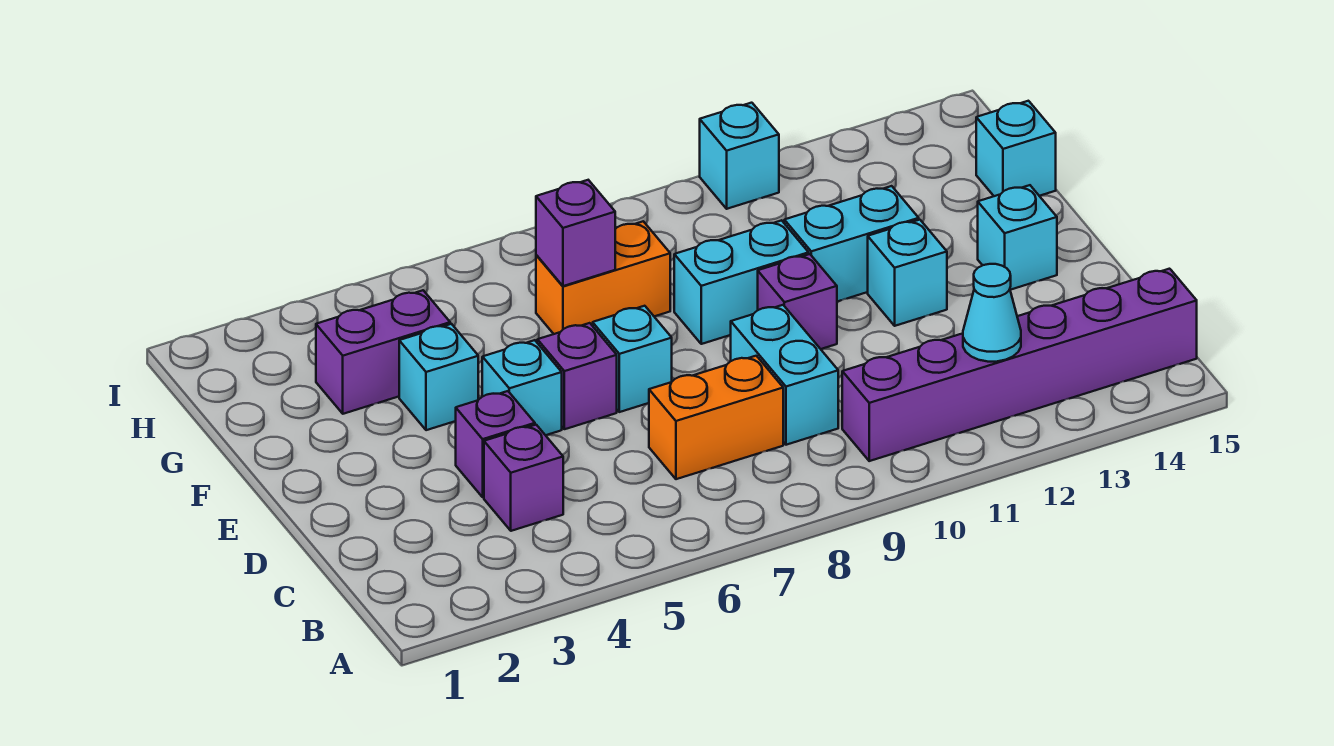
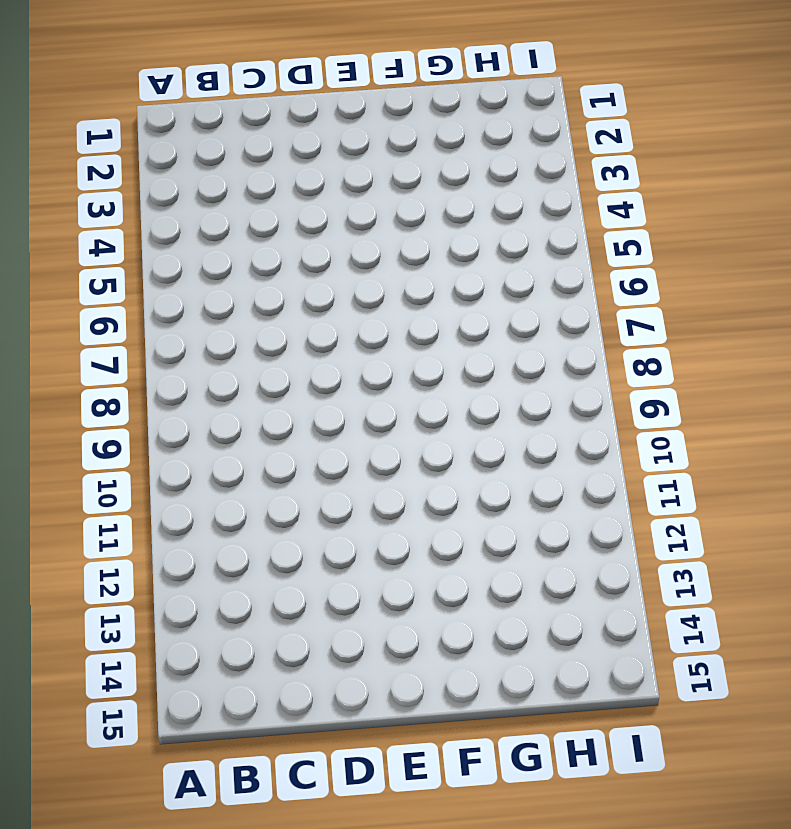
none -> purple brick B10:B15 level 1
none -> purple brick C4 level 1
none -> orange brick C7:C8 level 1

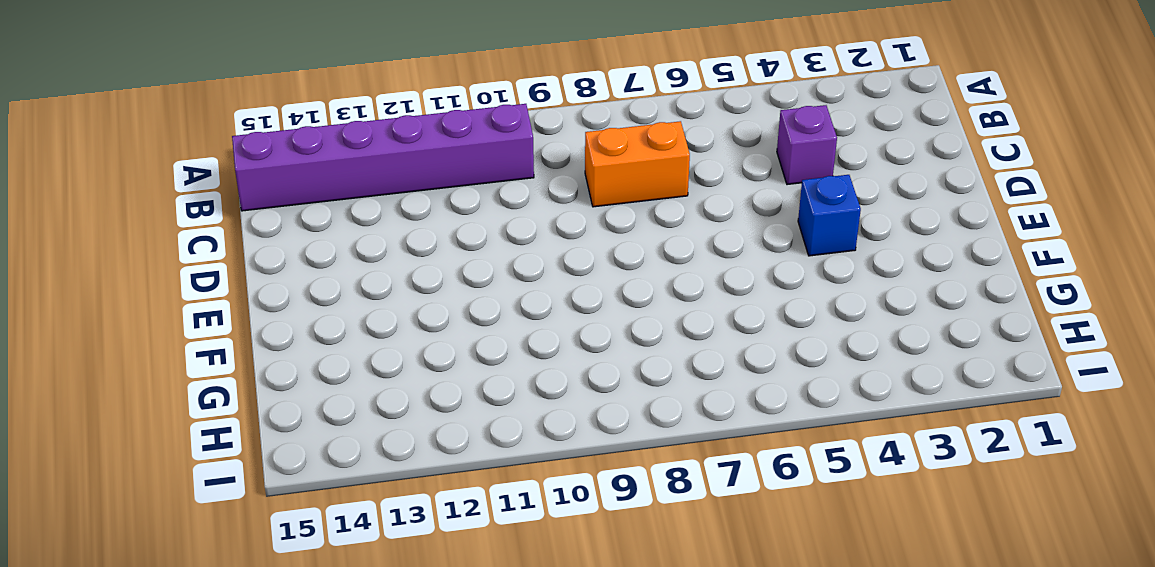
blue brick E4 level 1 -> none
none -> cyan brick C9:D9 level 1
none -> purple brick D4 level 1
none -> cyan brick E5 level 1

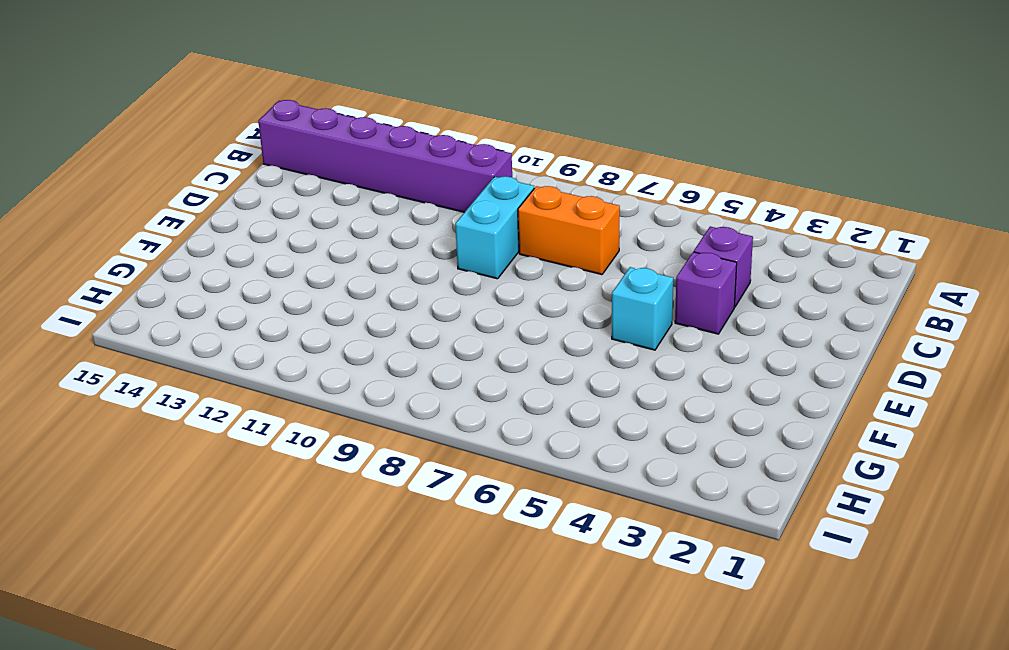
none -> purple brick E6 level 1
none -> cyan brick E7 level 1
none -> purple brick E10 level 1

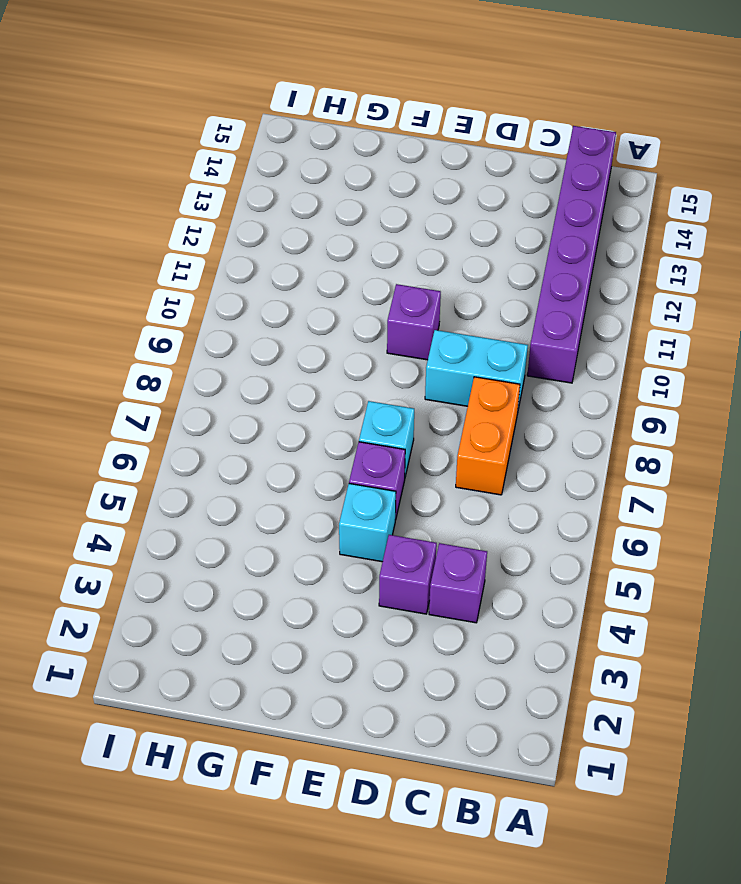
none -> cyan brick E12 level 1
none -> cyan brick E14 level 1
none -> cyan brick F4 level 1

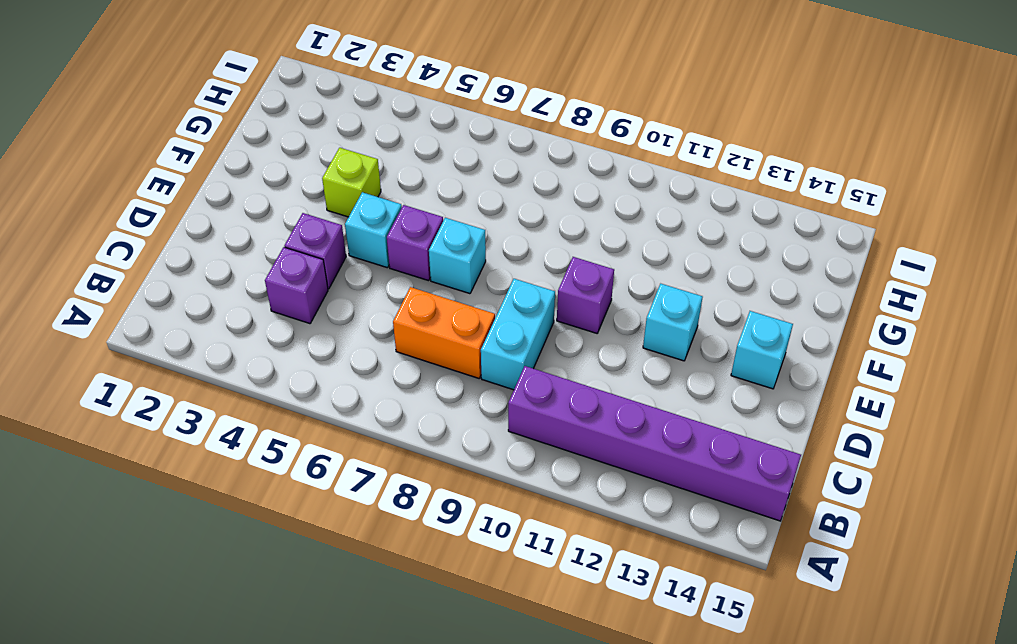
lime brick F4 level 1 -> cyan brick F4 level 1
none -> cyan brick F9:F10 level 1
none -> cyan brick F11:F12 level 1
none -> purple brick G3:G4 level 1

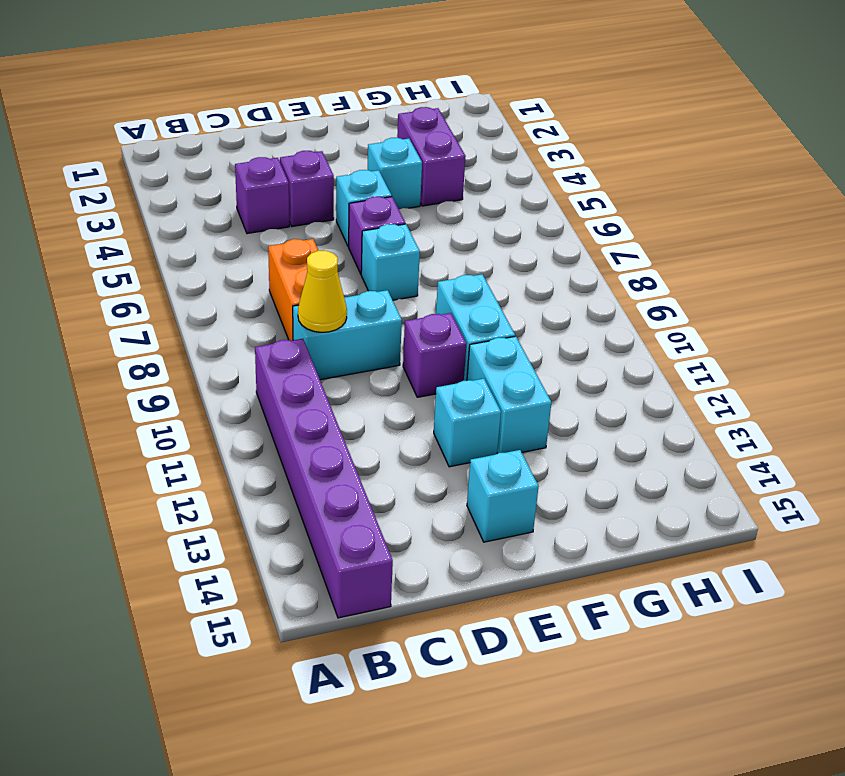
yellow cone C9 level 2 -> none
none -> orange brick G7:G8 level 1
none -> cyan brick G15 level 1
none -> cyan brick I11 level 1

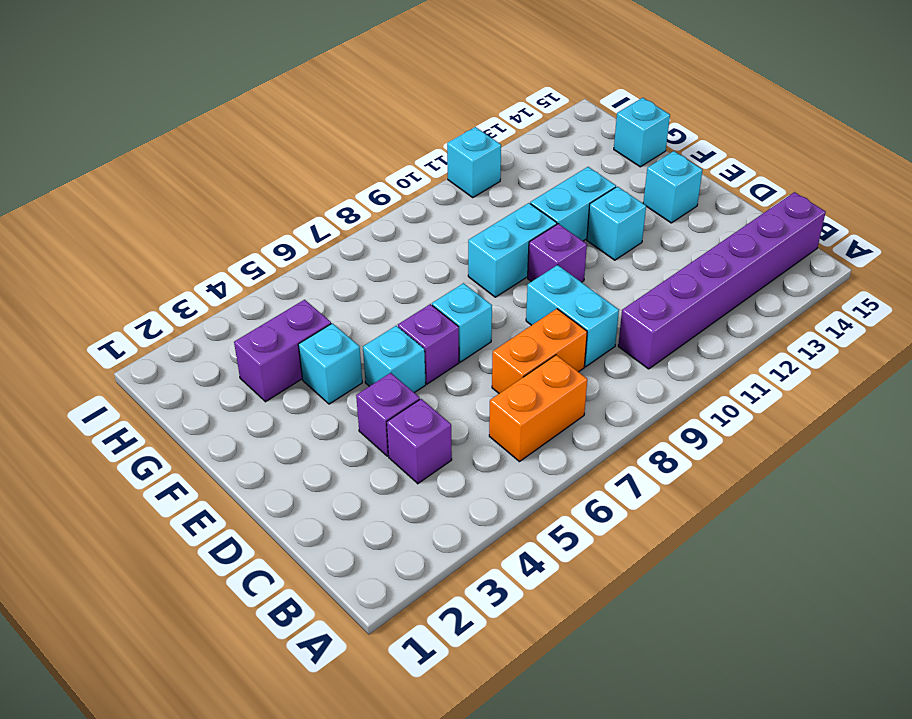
orange brick B6:B7 level 1 -> orange brick G7:G8 level 1
none -> cyan cone B12 level 2
none -> purple brick G7 level 2

